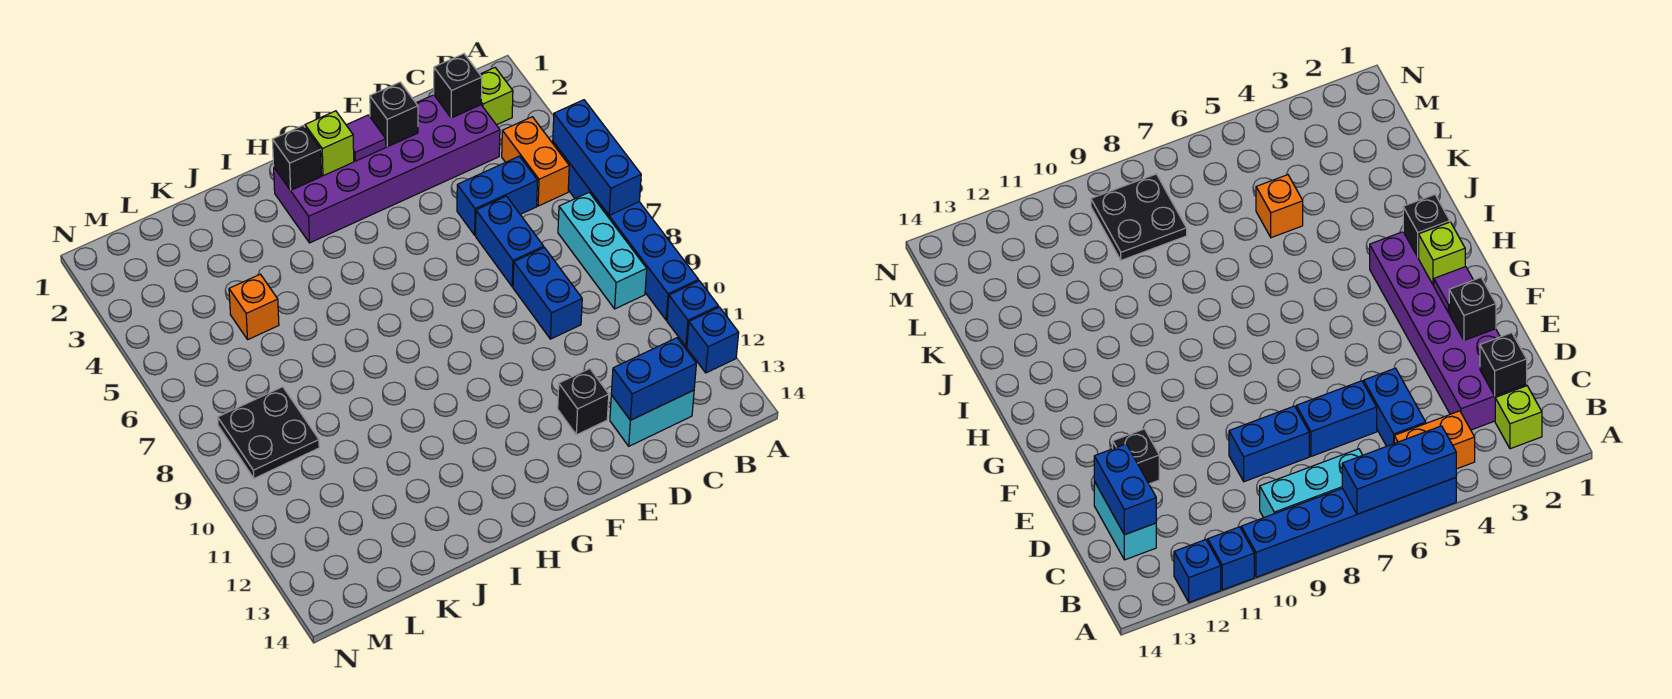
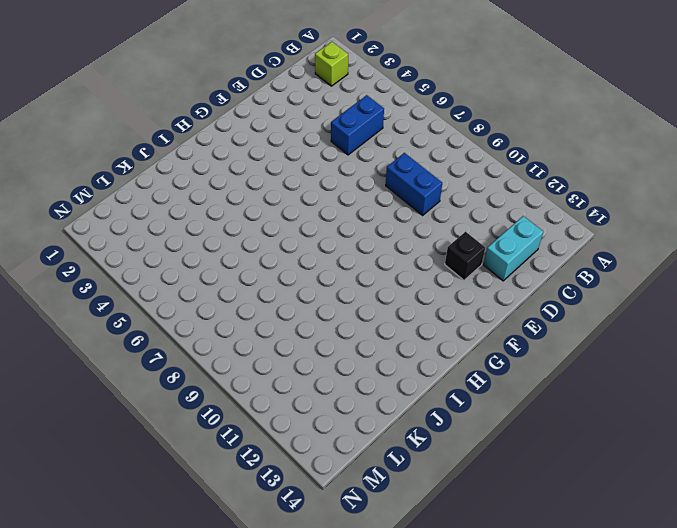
none -> blue brick A5:A10 level 1
none -> blue brick A11 level 1
none -> blue brick A12 level 1

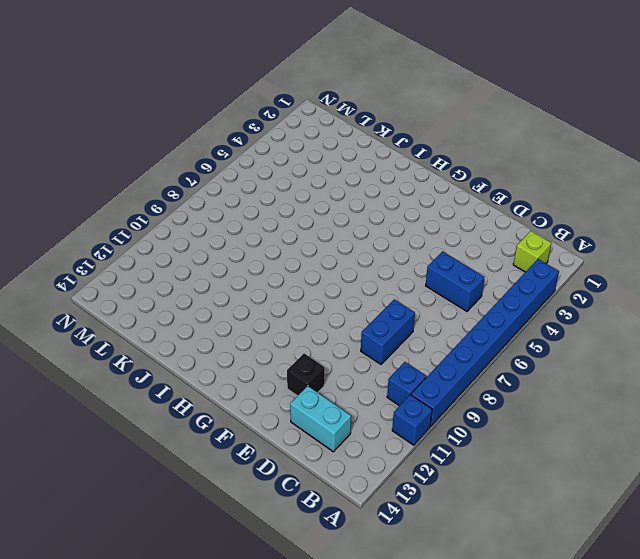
blue brick A3:A10 level 1 -> blue brick A5:A10 level 1
blue brick B10 level 1 -> blue brick A12 level 1
none -> orange brick B4:B5 level 1
none -> cyan brick B7:B9 level 1
none -> purple brick C2:H3 level 1

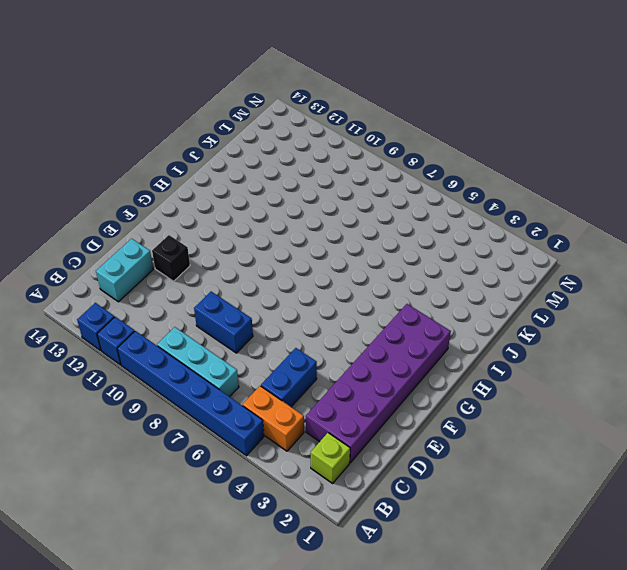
none -> blue brick D6:D7 level 1
none -> orange brick K5 level 1
none -> black plate L8:M9 level 1

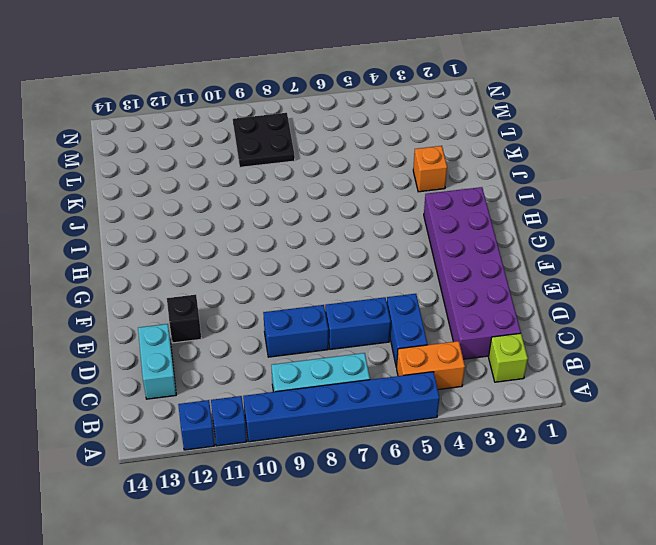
orange brick J3 level 1 -> orange brick K5 level 1
none -> blue brick A5:A7 level 2
none -> black brick C2 level 2
none -> blue brick C13:D13 level 2

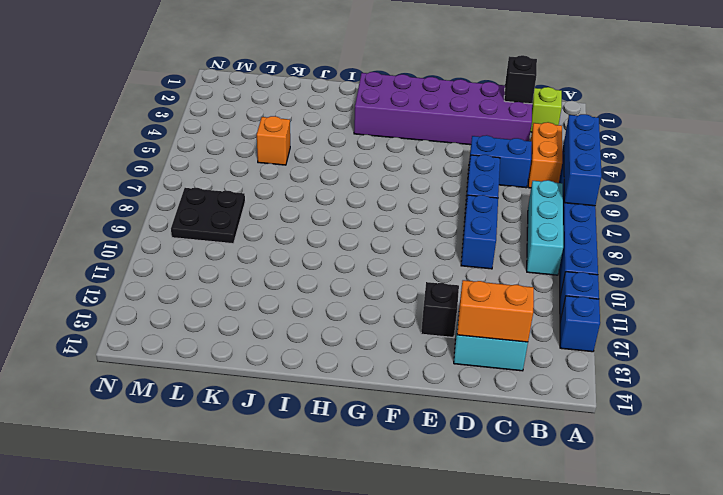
orange brick C13:D13 level 2 -> blue brick C13:D13 level 2
none -> black brick E2 level 2
none -> purple tile F2 level 2
none -> lime brick G2 level 2

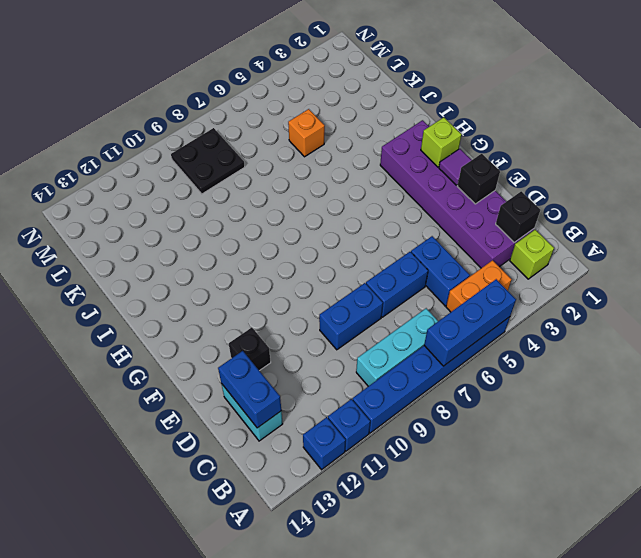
none -> black brick H2 level 2

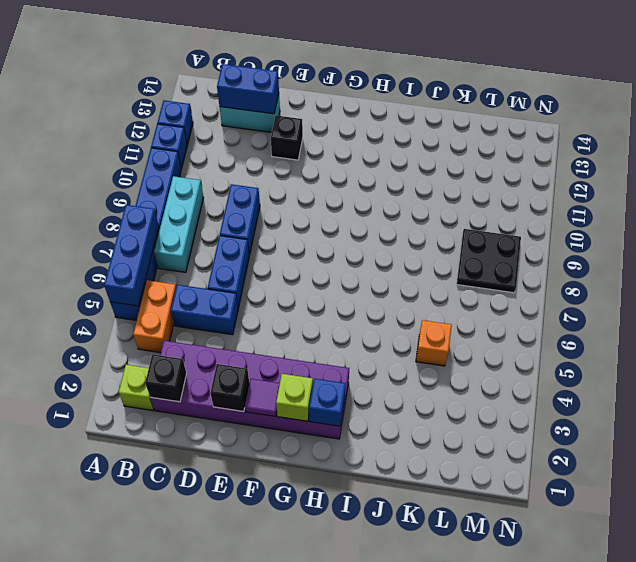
blue brick H2 level 2 -> black brick H2 level 2

